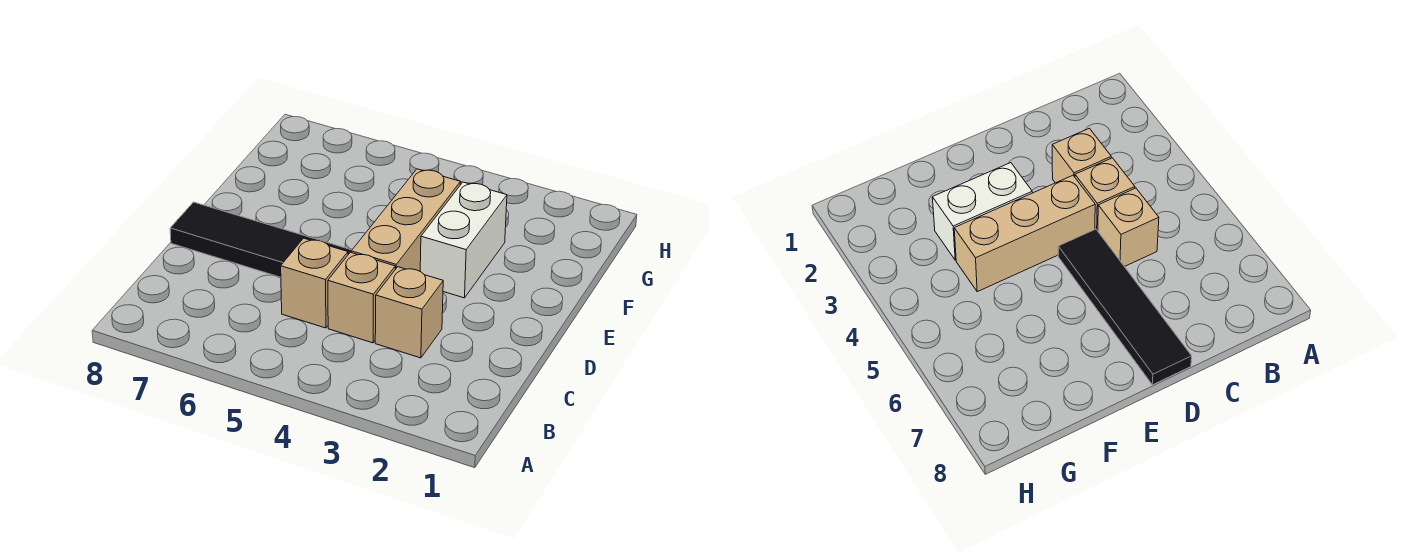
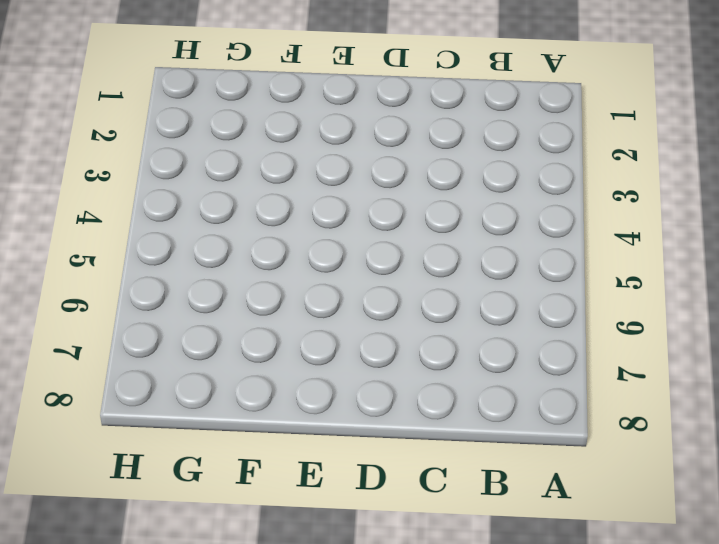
none -> tan brick C3 level 1
none -> tan brick C4 level 1

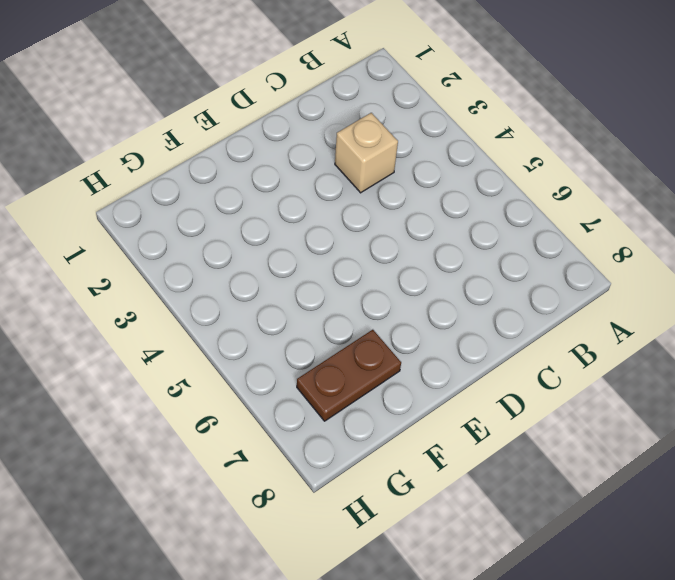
brown plate F7:G7 level 1 -> none
none -> tan brick C4 level 1
none -> tan brick C5 level 1

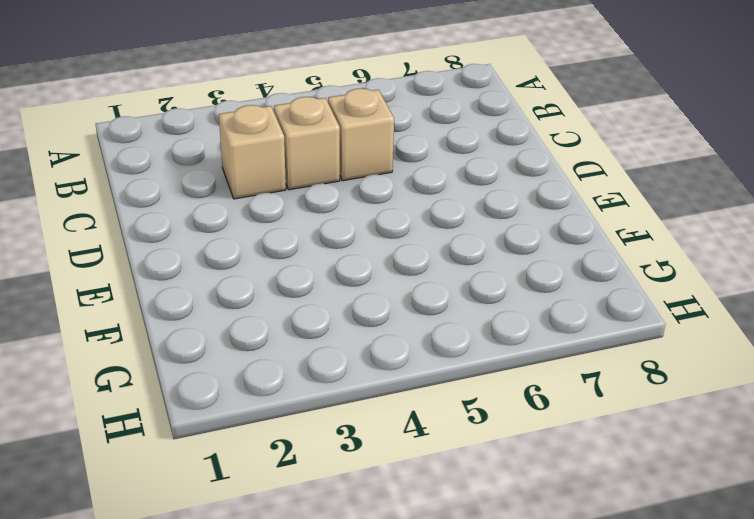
none -> tan brick D4:F4 level 1
none -> black tile D5:D8 level 1

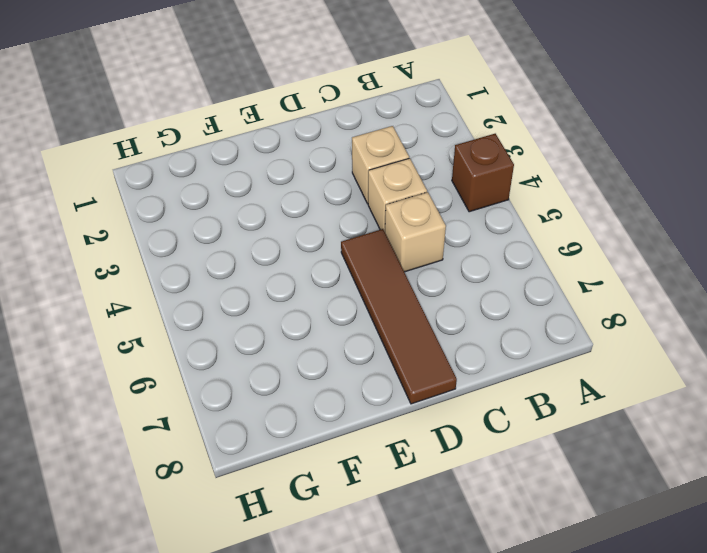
brown brick A4 level 1 -> none
brown tile D5:D8 level 1 -> black tile D5:D8 level 1
none -> tan brick D4:F4 level 1
none -> white brick E3:F3 level 1

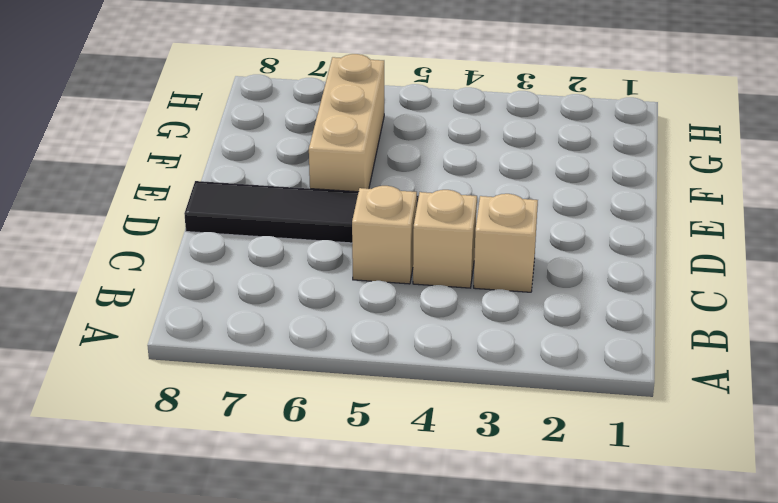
tan brick E6:G6 level 1 -> tan brick D4:F4 level 1
none -> white brick E3:F3 level 1

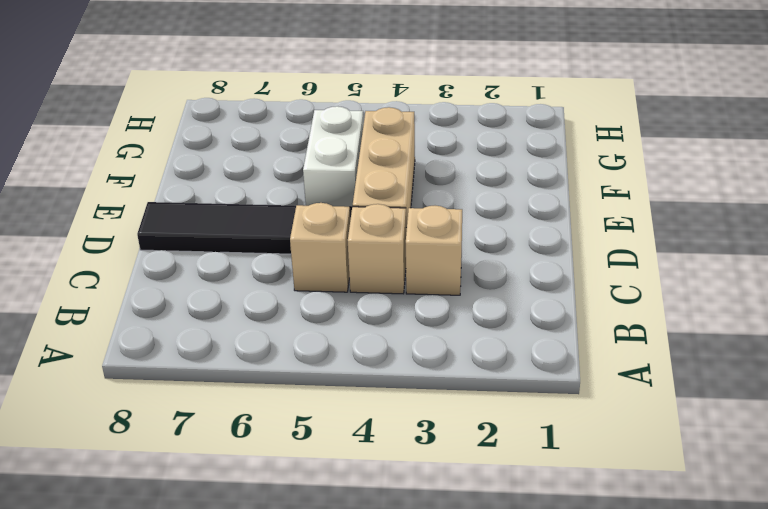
white brick E5:F5 level 1 -> white brick E3:F3 level 1

